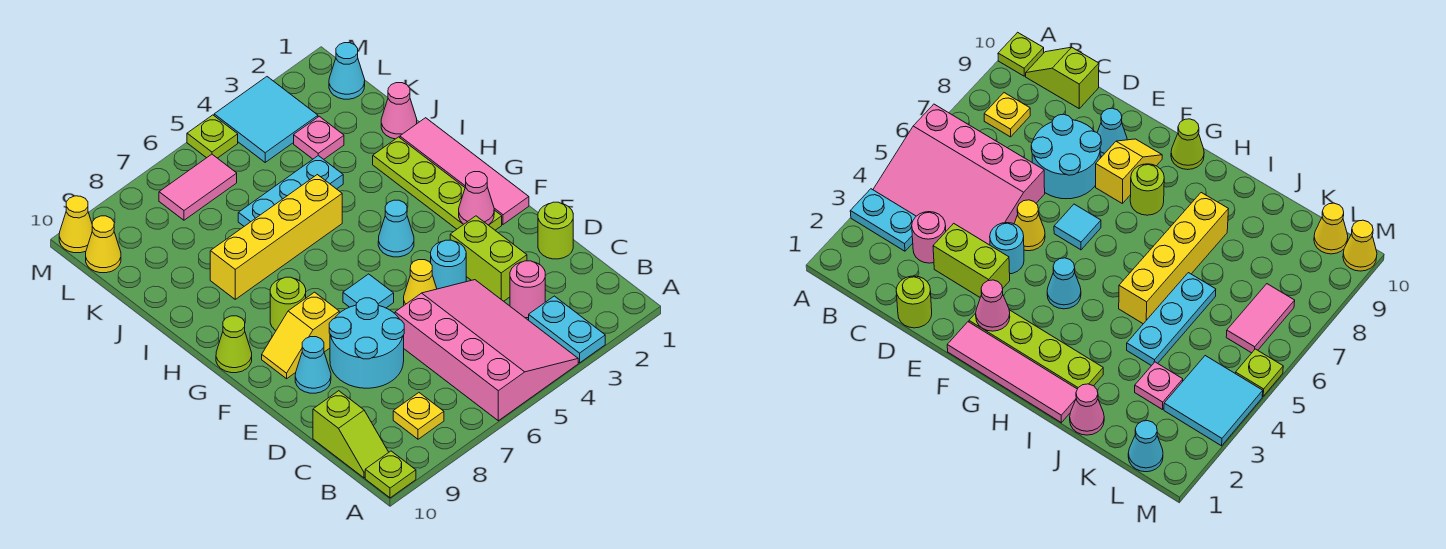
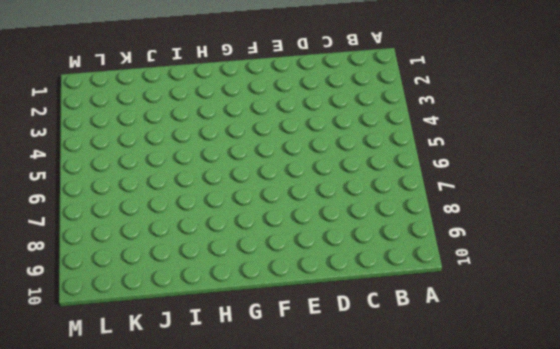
none -> cyan plate A3:B3 level 1
none -> pink slope A4:D6 level 1 top 6
none -> lime plate A10 level 1
none -> yellow plate B8 level 1

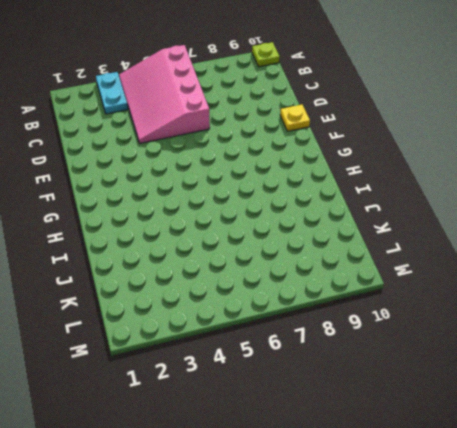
yellow plate E10 level 1 -> yellow plate B8 level 1
none -> lime slope B10:C10 level 1 top C
none -> pink round brick C3 level 1
none -> lime round brick D1 level 1
none -> lime brick D3:E3 level 1

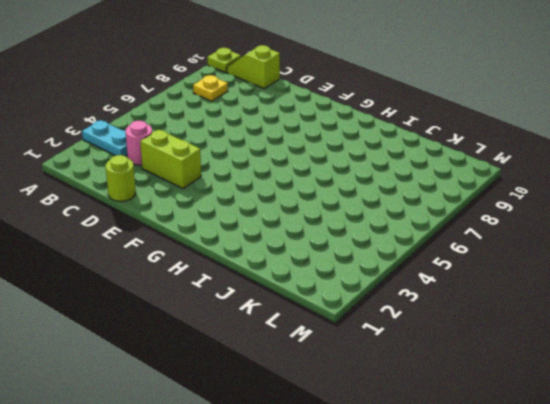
none -> pink slope A4:D6 level 1 top 6
none -> cyan round brick D7:E8 level 1
none -> cyan round brick E4 level 1
none -> yellow cone E5 level 1

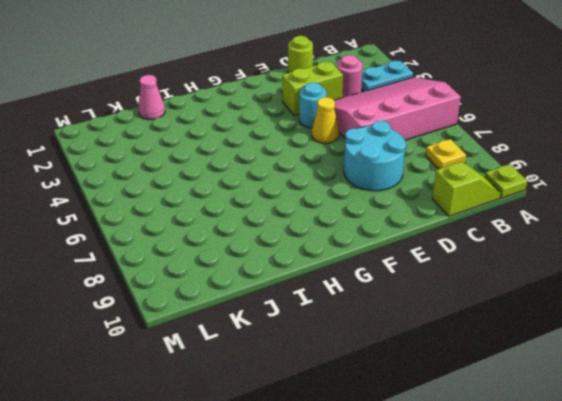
none -> cyan cone E9 level 1
none -> pink tile F1:I1 level 1
none -> lime plate F2:I2 level 1
none -> cyan tile F6 level 1

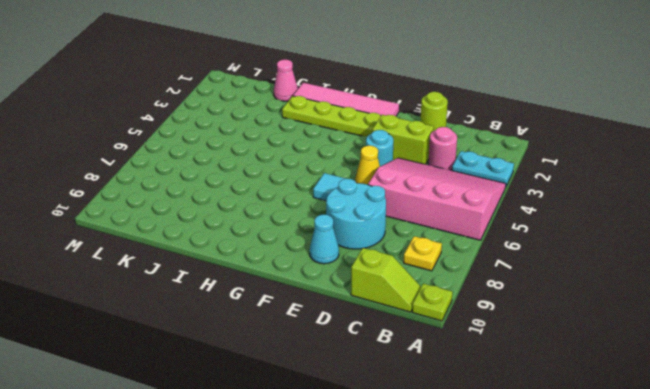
none -> yellow slope F8:F9 level 1 top 8
none -> cyan cone G4 level 1
none -> lime round brick G8 level 1
none -> lime cone G10 level 1

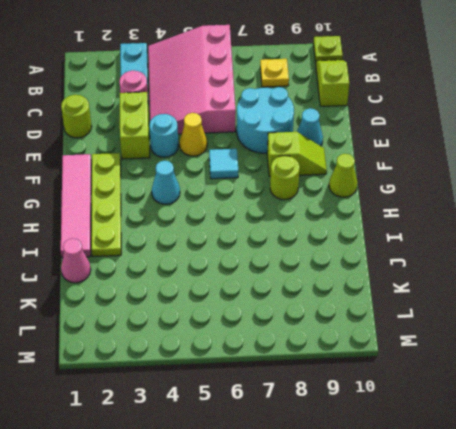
lime slope F8:F9 level 1 top 8 -> yellow slope F8:F9 level 1 top 8
none -> yellow brick I5:I8 level 1
none -> cyan plate J4:J6 level 1
none -> pink plate K3 level 1
none -> cyan cone L1 level 1

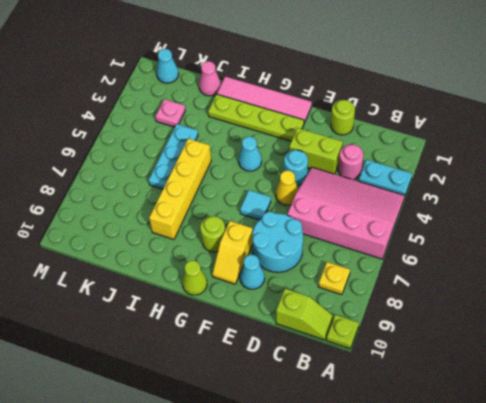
none -> cyan tile L3:M4 level 1
none -> pink tile L6:L7 level 1
none -> yellow cone L10 level 1
none -> lime plate M5 level 1

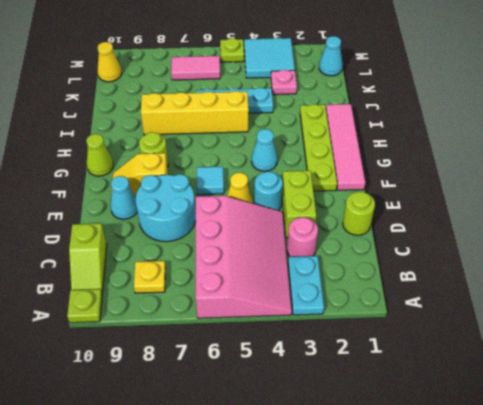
none -> pink cone J1 level 1
none -> yellow cone M10 level 1
none -> pink cone F2 level 2

